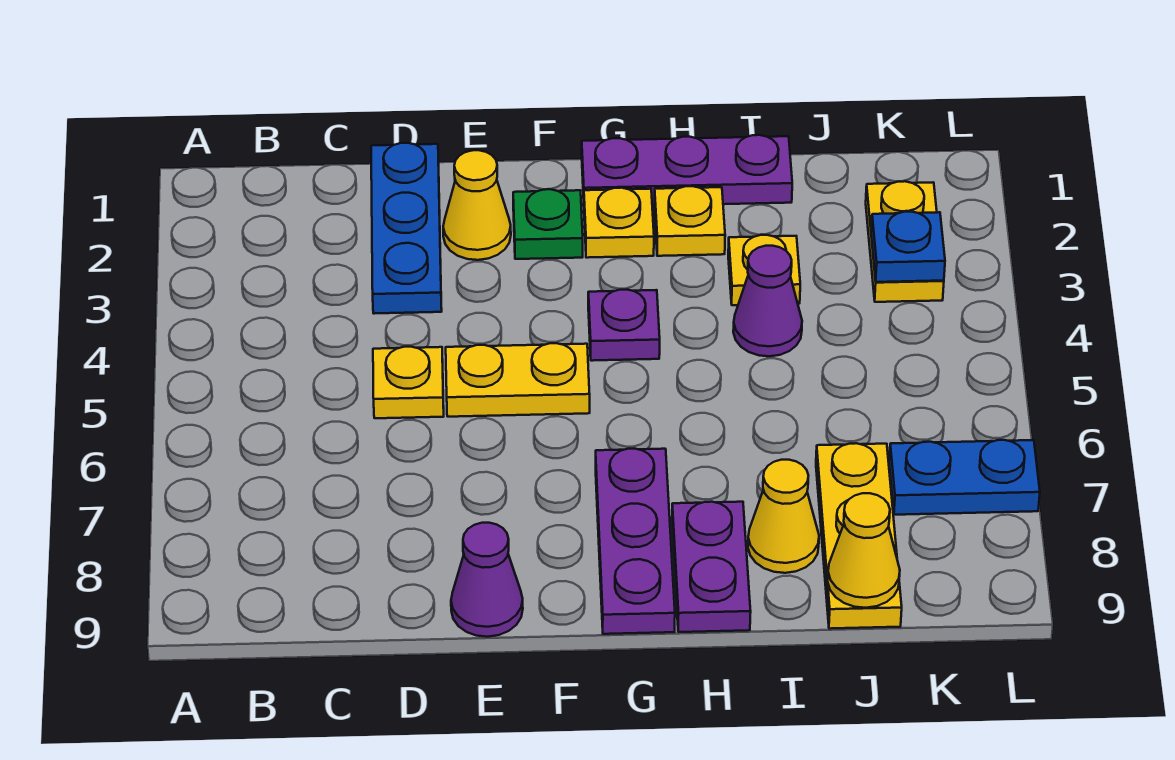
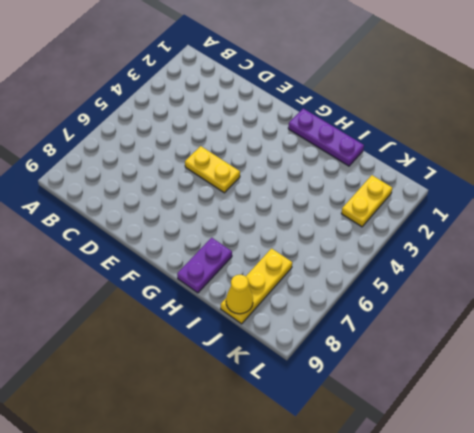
none -> blue plate D1:D3 level 1
none -> yellow plate D5 level 1
none -> yellow cone E2 level 1

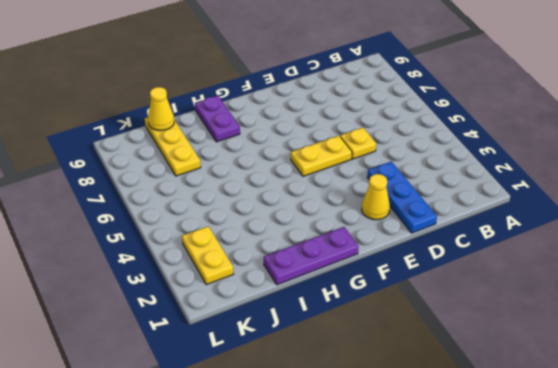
none -> purple cone E9 level 1
none -> green plate F2 level 1
none -> yellow plate G2 level 1

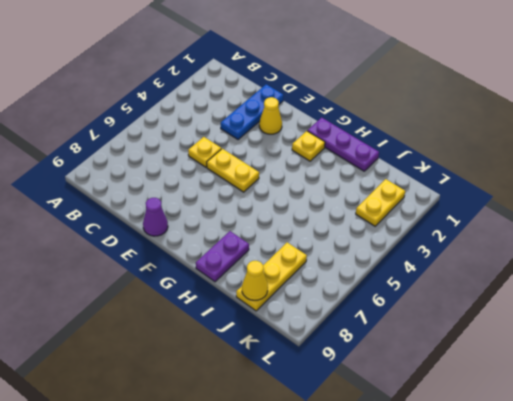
none -> green plate F2 level 1
none -> purple plate G4 level 1
none -> purple plate G7:G9 level 1

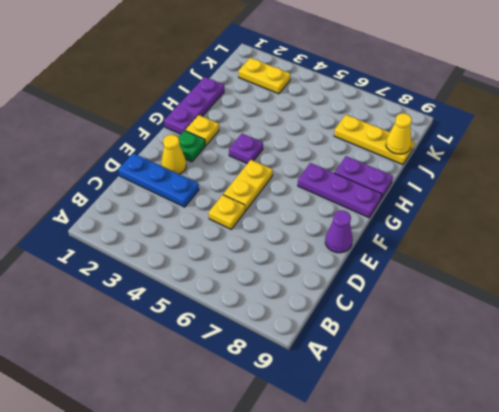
none -> yellow plate H2 level 1
none -> yellow plate I3 level 1
none -> purple cone I4 level 1

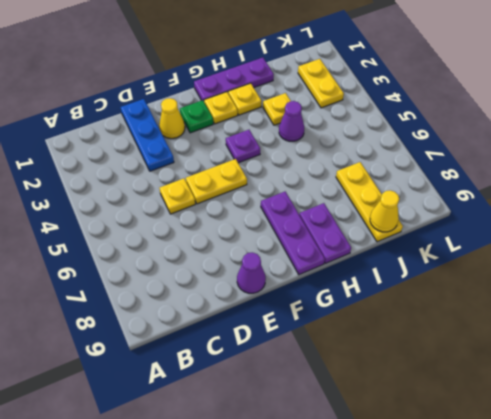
none -> yellow cone I8 level 1
none -> blue plate K7:L7 level 1
none -> blue plate K3 level 2

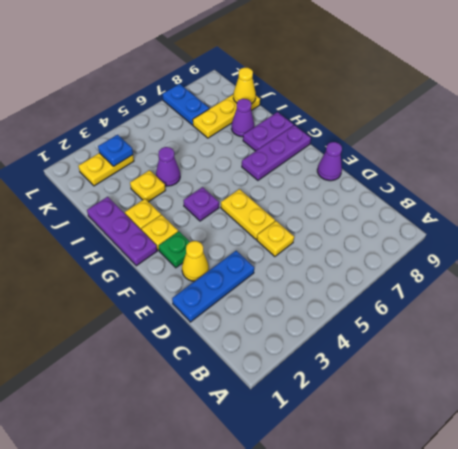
purple cone I8 level 1 -> yellow cone I8 level 1

